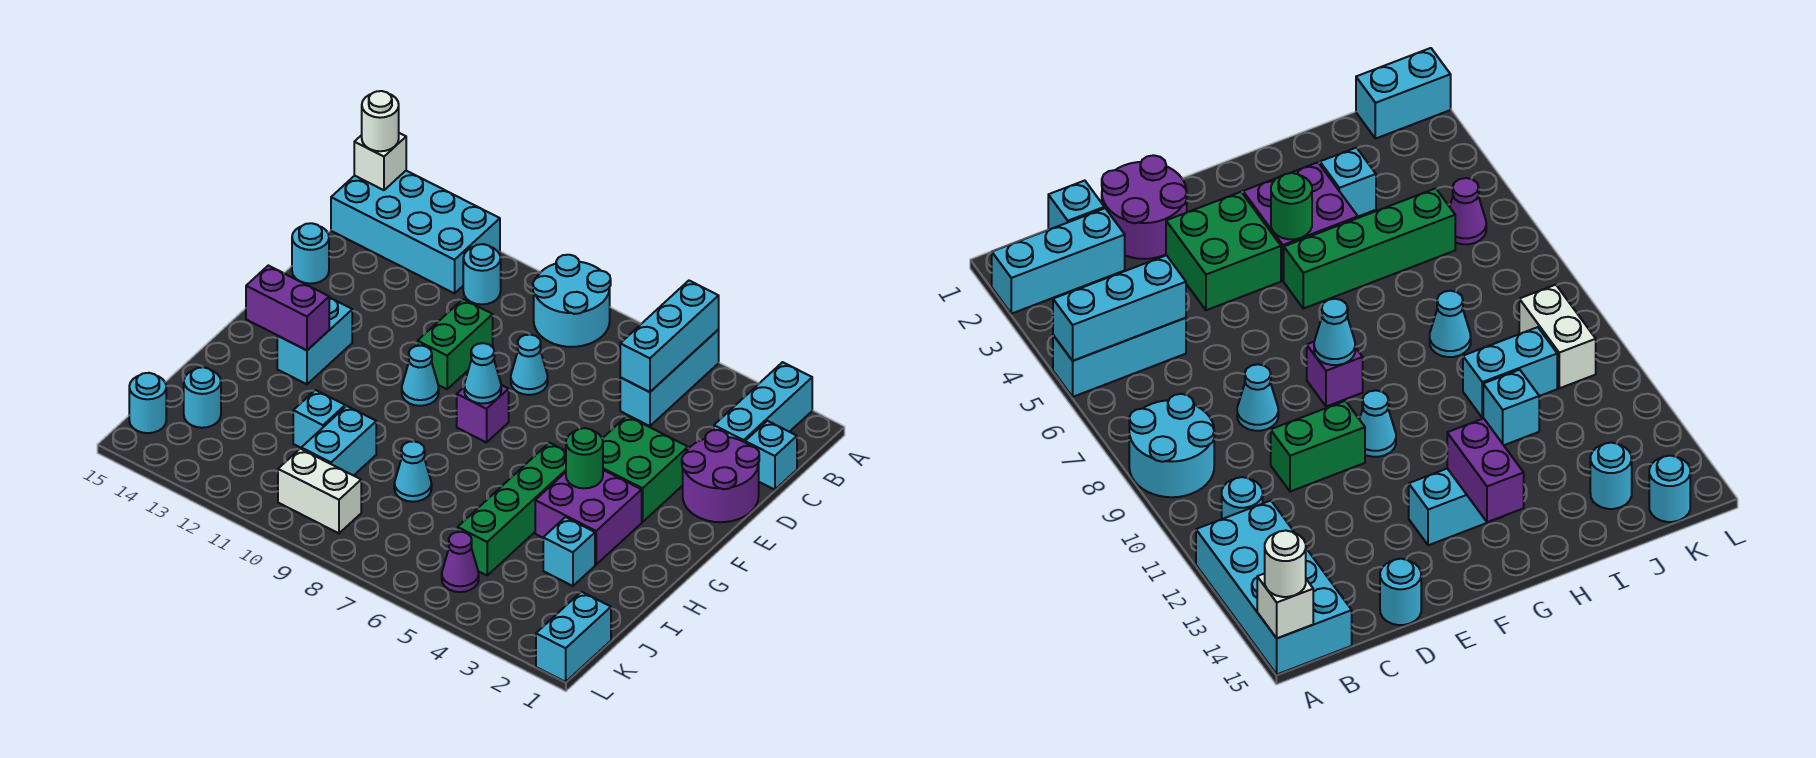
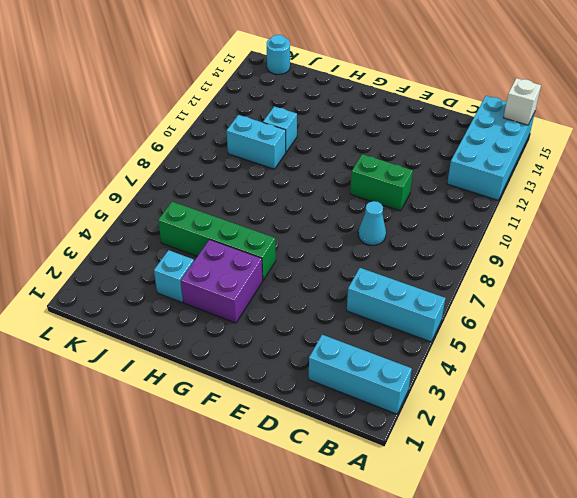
none -> cyan round brick A8:B9 level 1
none -> cyan round brick B11 level 1
none -> cyan brick C1 level 1
none -> purple round brick D1:E2 level 1

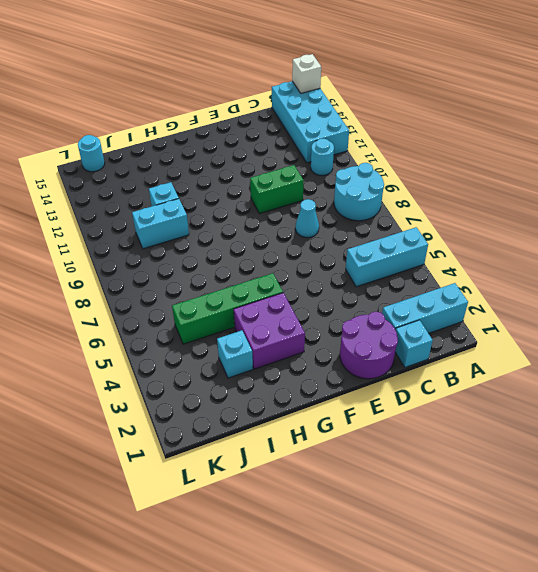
none -> cyan round brick D15 level 1
none -> green brick E3:F4 level 1
none -> purple brick F8 level 1
none -> cyan cone F10 level 1

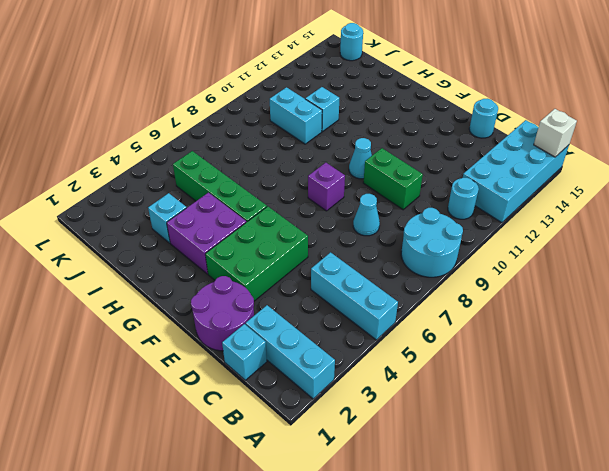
green brick E3:F5 level 1 -> green brick E3:F4 level 1
none -> cyan brick F13:G13 level 1
none -> cyan cone I8 level 1
none -> cyan round brick J14 level 1
none -> cyan brick K1:L1 level 1

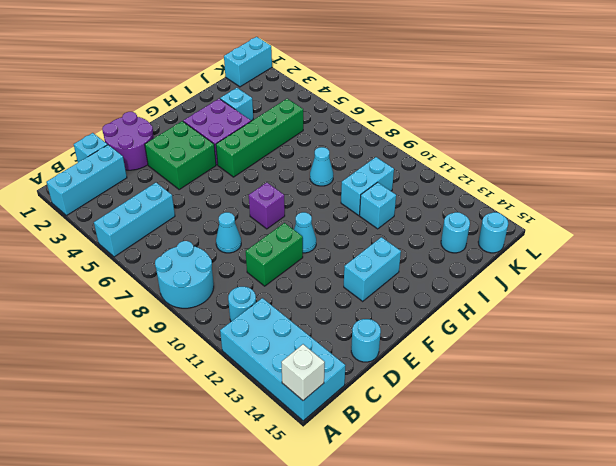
none -> purple cone K5 level 1
none -> white brick K9:K10 level 1
none -> cyan brick A5:C5 level 2
none -> cyan cone F8 level 2

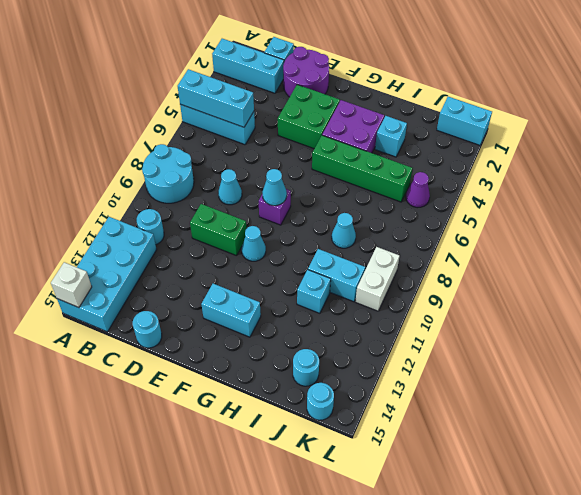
none -> green round brick G4 level 2
none -> purple brick G13:G14 level 2
none -> white round brick A15 level 3

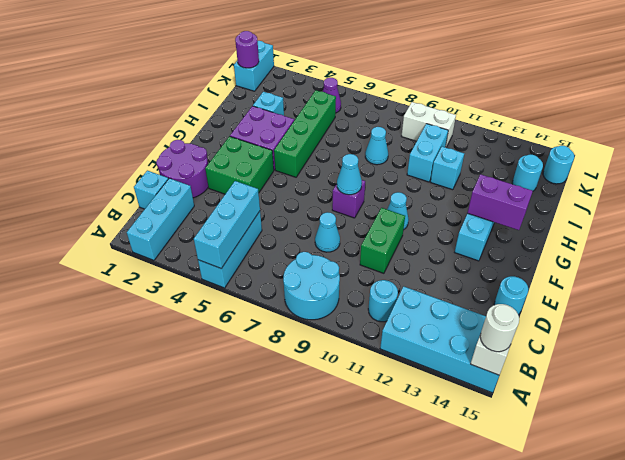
purple round brick K1 level 2 -> none
none -> green round brick G4 level 2

